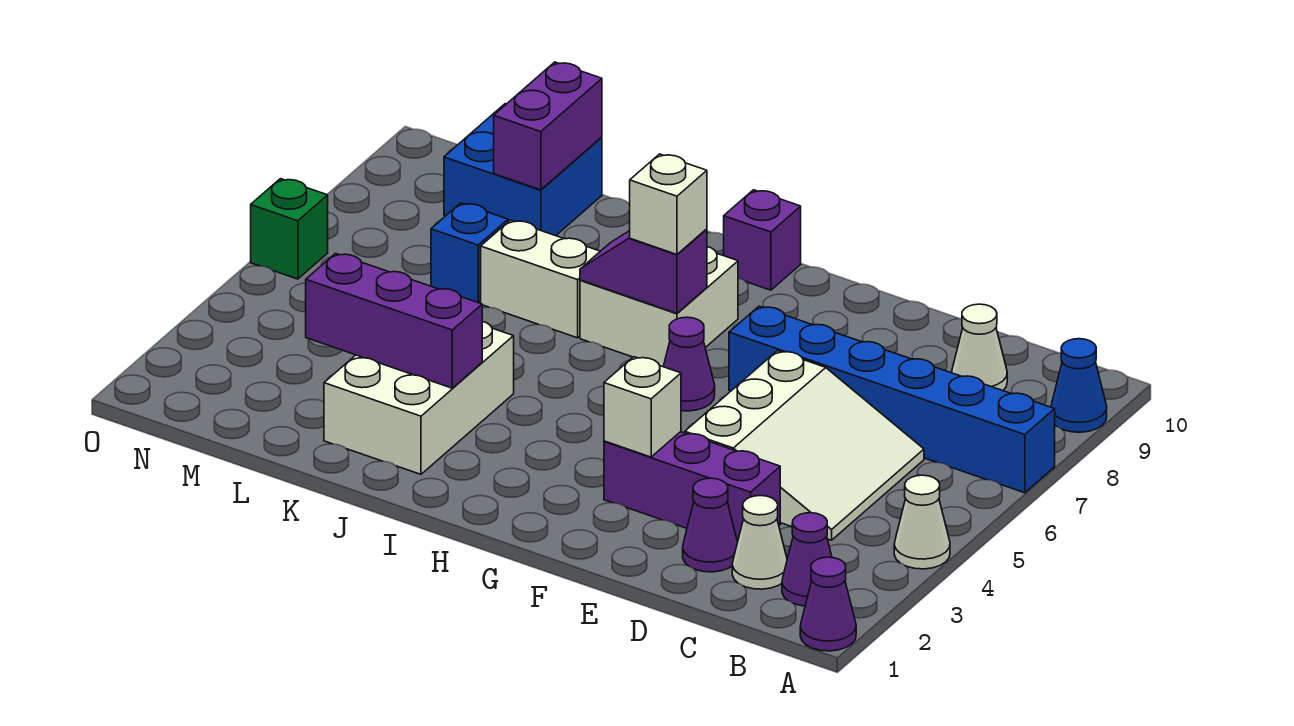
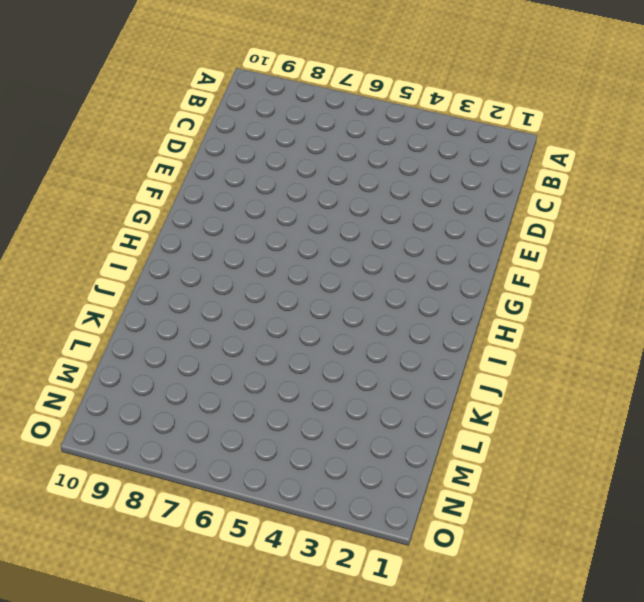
none -> purple cone A1 level 1
none -> white cone A4 level 1
none -> blue brick A7:F7 level 1

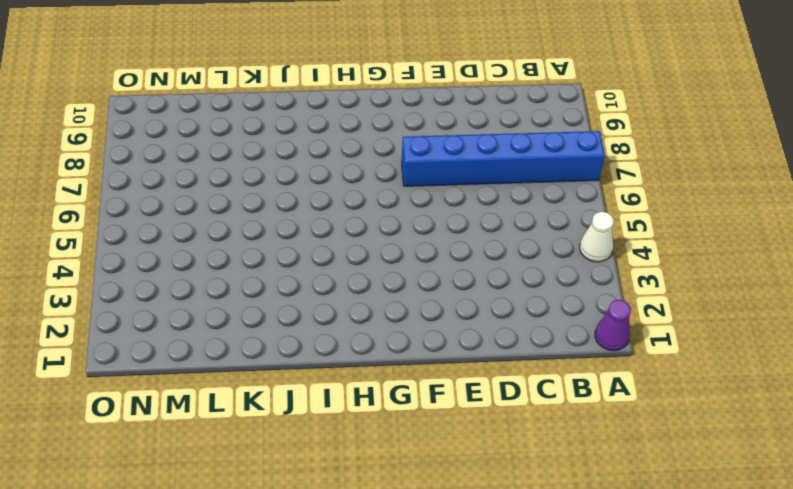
none -> blue cone A9 level 1
none -> purple cone B2 level 1
none -> white cone C2 level 1

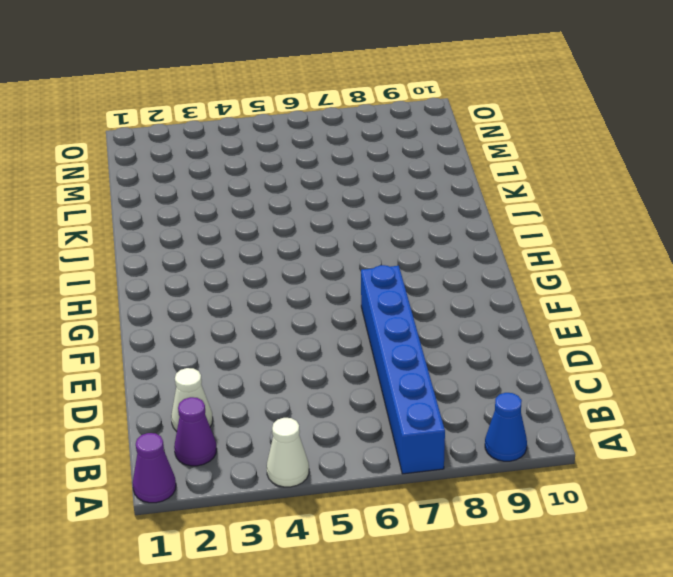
none -> white slope C4:E6 level 1 top E
none -> white cone C9 level 1
none -> purple cone D2 level 1

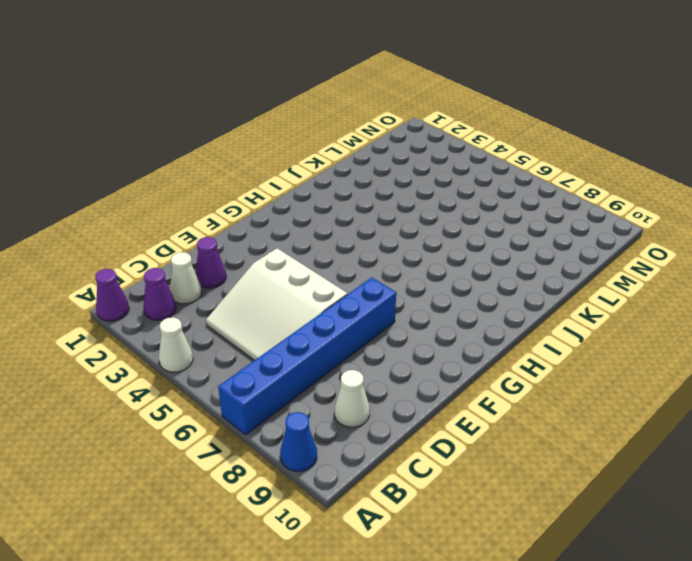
none -> purple brick D3:F3 level 1
none -> purple cone G6 level 1
none -> white brick H7:I8 level 1

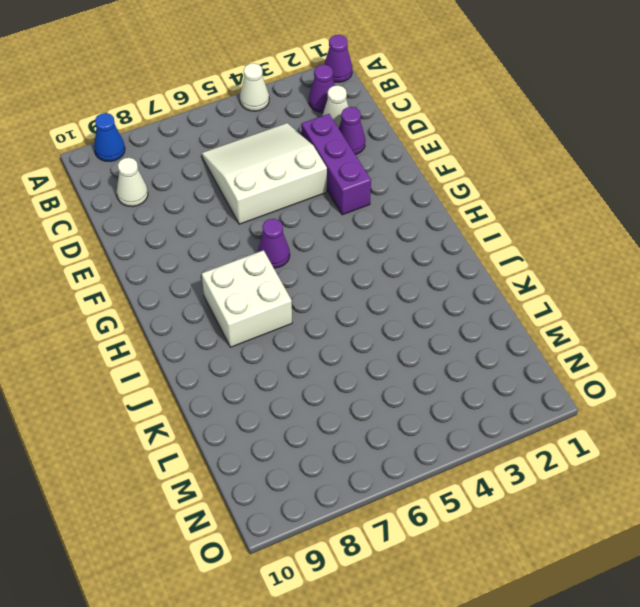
none -> blue brick A7:F7 level 1
none -> purple brick H10 level 1
none -> white brick J2:K4 level 1

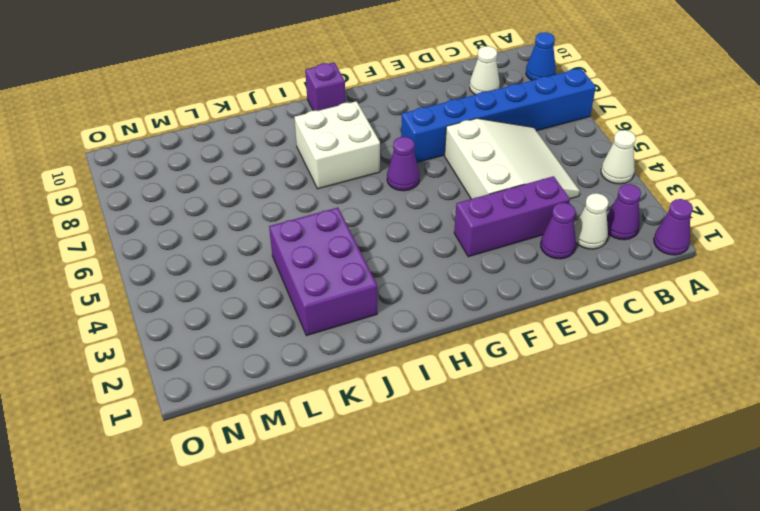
purple brick J2:K4 level 1 -> white brick J2:K4 level 1
none -> white brick J7:K7 level 1
none -> blue brick L7 level 1
none -> blue brick L9:M10 level 1

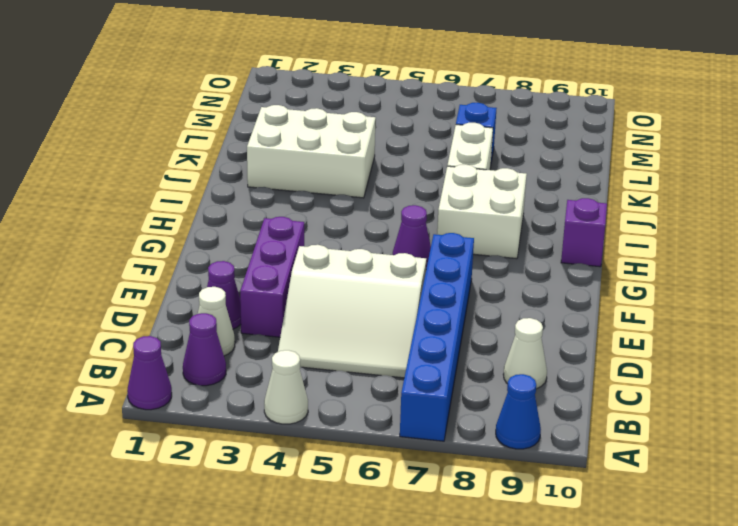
none -> blue brick L9:M10 level 1
none -> green brick O6 level 1
none -> white brick F3 level 2

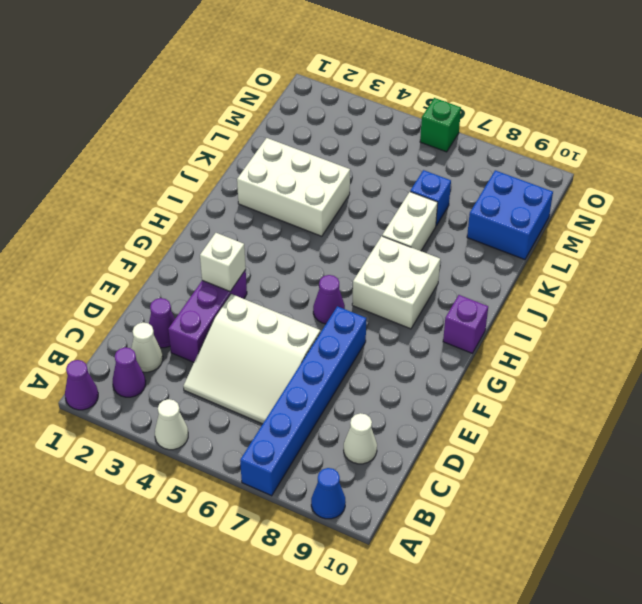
none -> purple slope H7:I7 level 2 top H
none -> purple brick J3:L3 level 2
none -> purple brick L9:L10 level 2

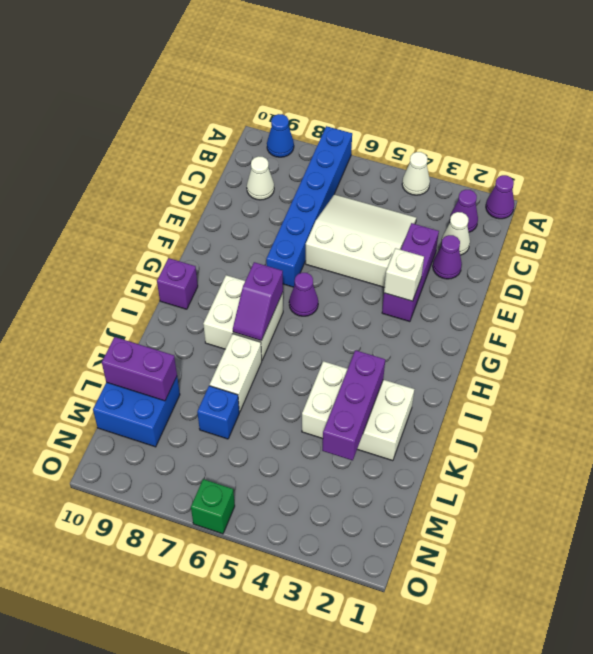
none -> white brick H7 level 3

